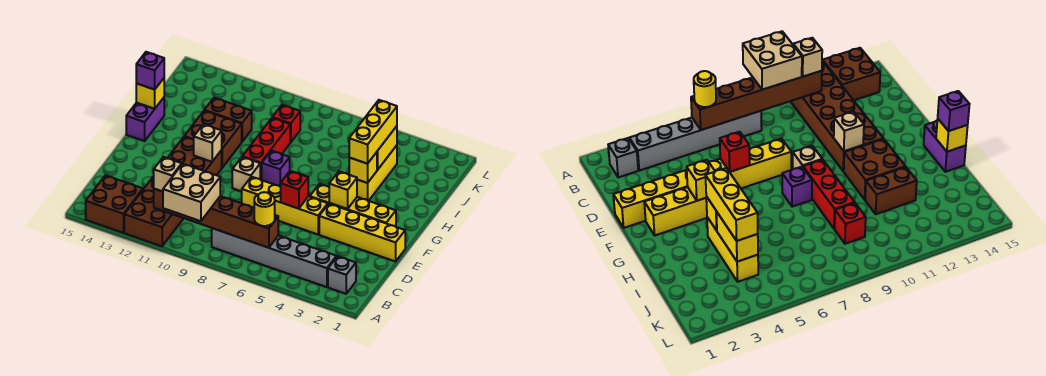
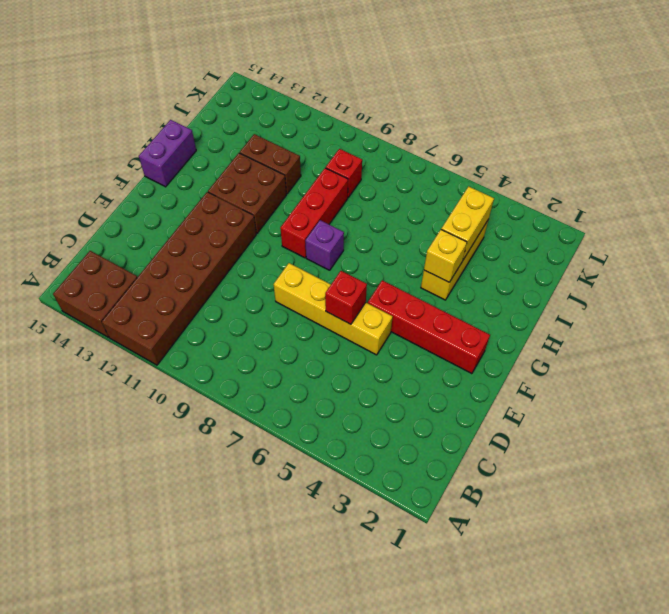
red brick F2:F5 level 1 -> yellow brick F2:F5 level 1
none -> grey brick B2 level 1
none -> grey brick B3:B8 level 1
none -> yellow brick E1:E4 level 1

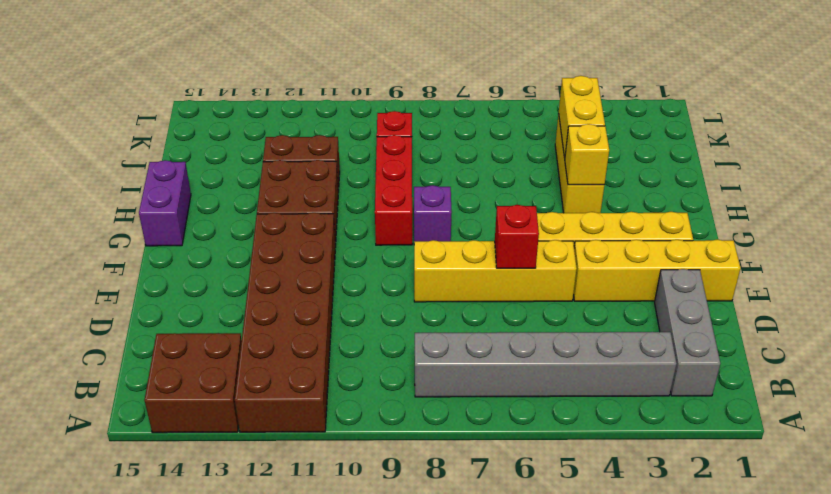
grey brick B2:D2 level 1 -> grey brick B2 level 1
none -> tan brick F9 level 1
none -> brown brick B6:B11 level 2
none -> yellow brick F4 level 2

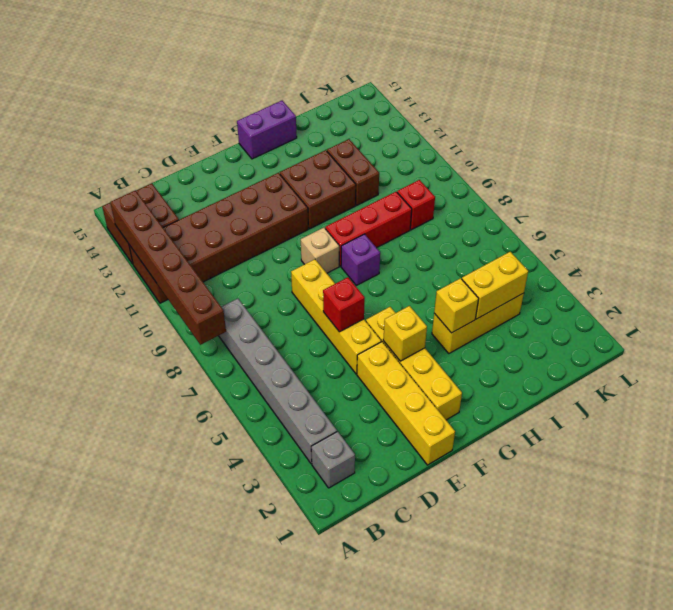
brown brick A8:A13 level 2 -> brown brick B6:B11 level 2
none -> tan brick F11 level 2
none -> yellow brick H15 level 2
none -> tan brick A9:B10 level 3

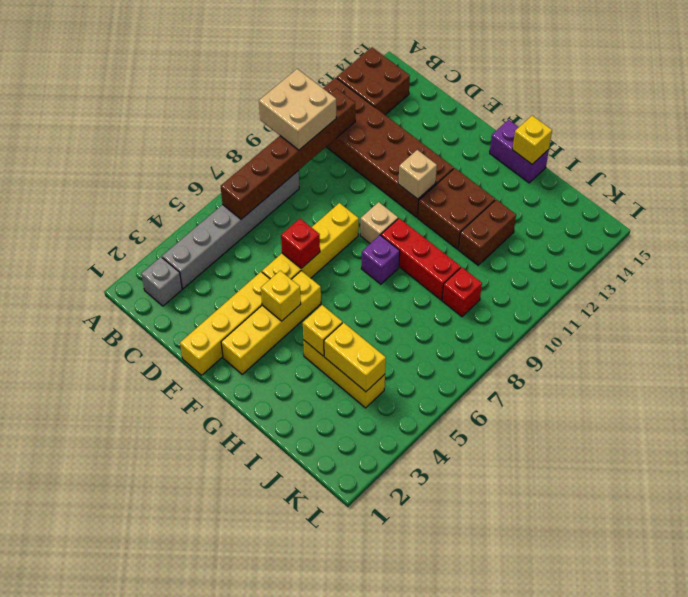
none -> yellow round brick B6 level 3
none -> tan brick B11 level 3
none -> yellow brick H4:J4 level 3

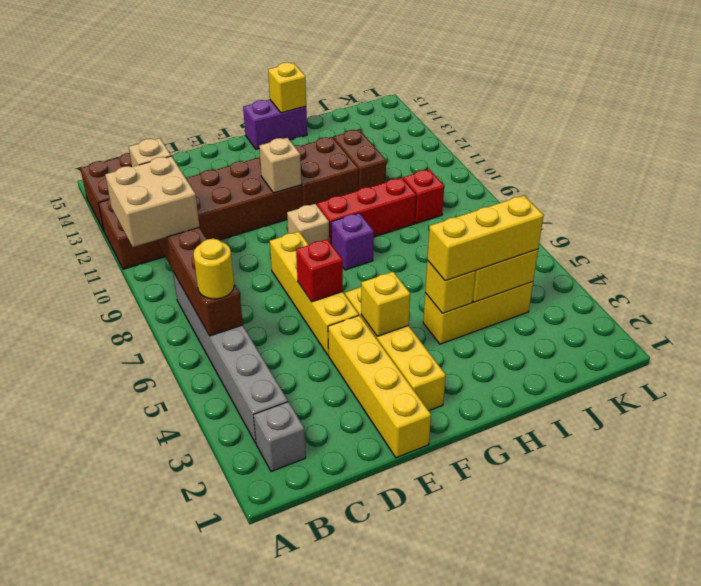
none -> purple brick H15 level 3

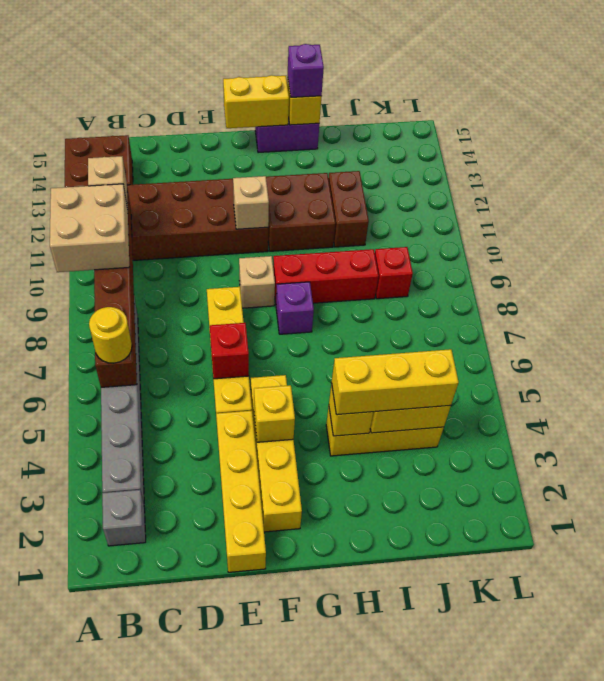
yellow brick F15:G15 level 2 -> none

